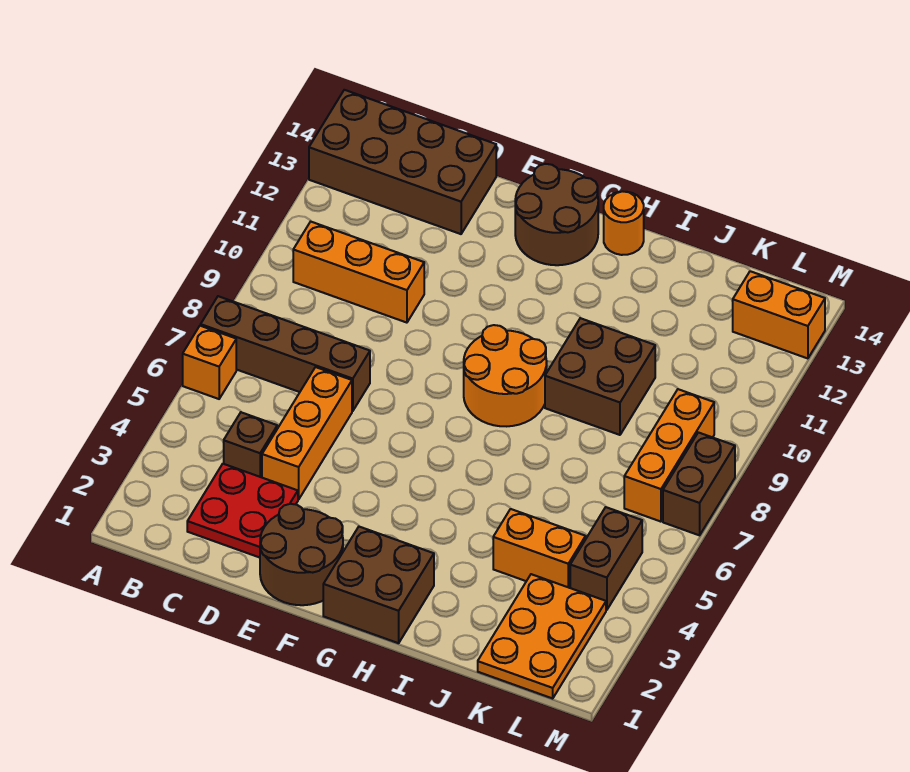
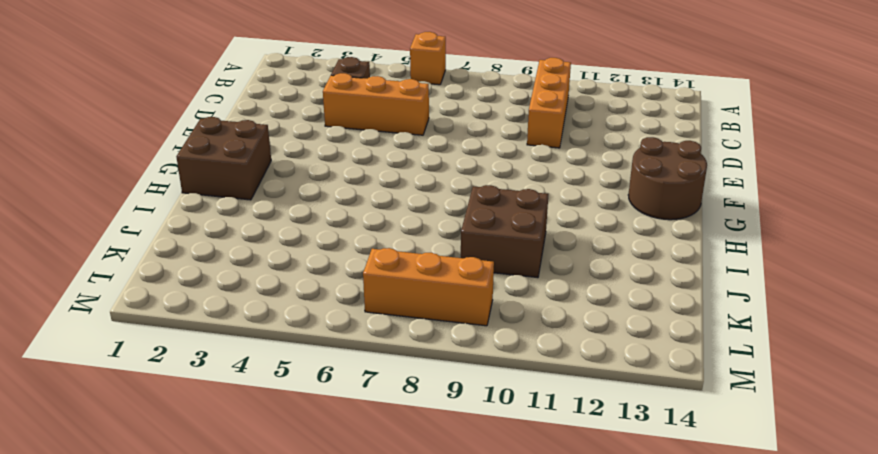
none -> brown brick A7:D7 level 1
none -> brown brick A13:D14 level 1
none -> red plate C2:D3 level 1

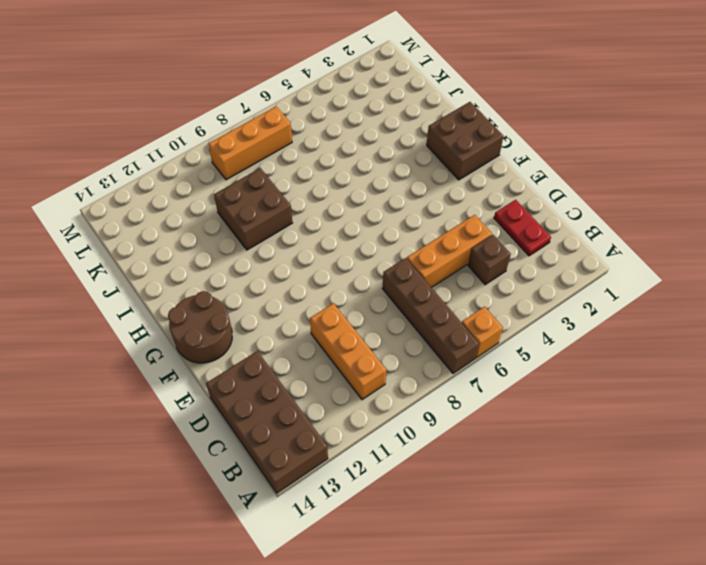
red plate C2:D2 level 1 -> red plate C2:D3 level 1
none -> brown round brick E1:F2 level 1
none -> orange round brick G8:H9 level 1
none -> orange round brick H14 level 1

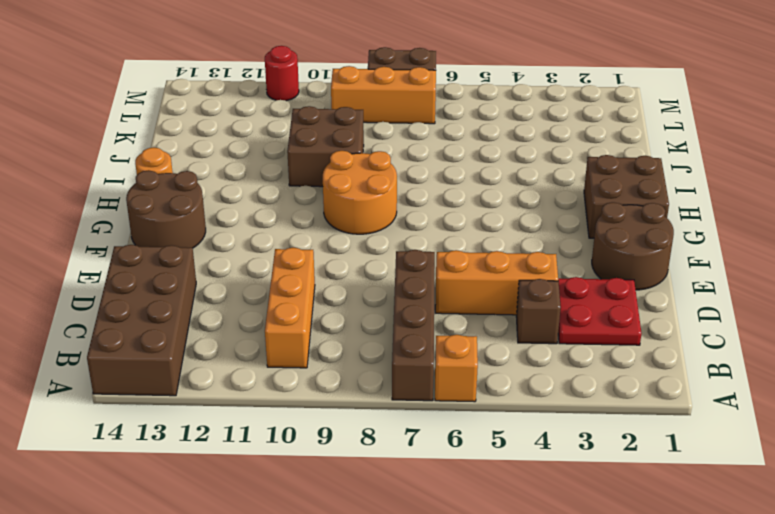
red round brick M11 level 1 -> none
none -> orange brick J4:K4 level 1
none -> orange plate K1:L3 level 1
none -> brown brick L4:L5 level 1

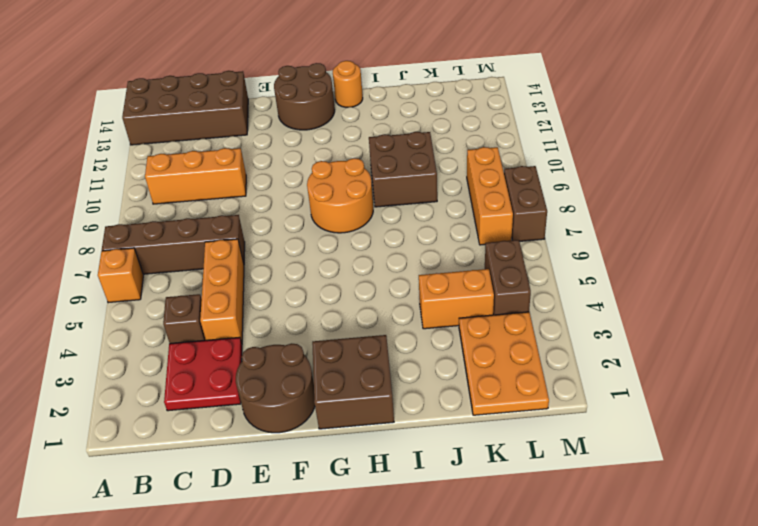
none -> orange brick L13:M13 level 1

